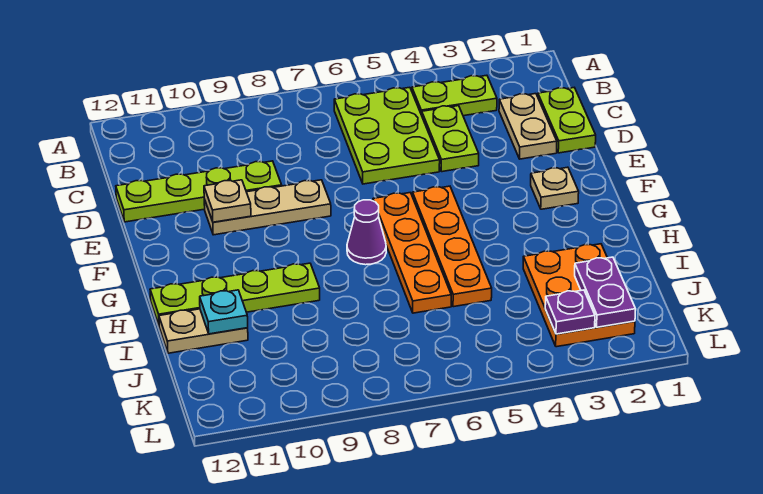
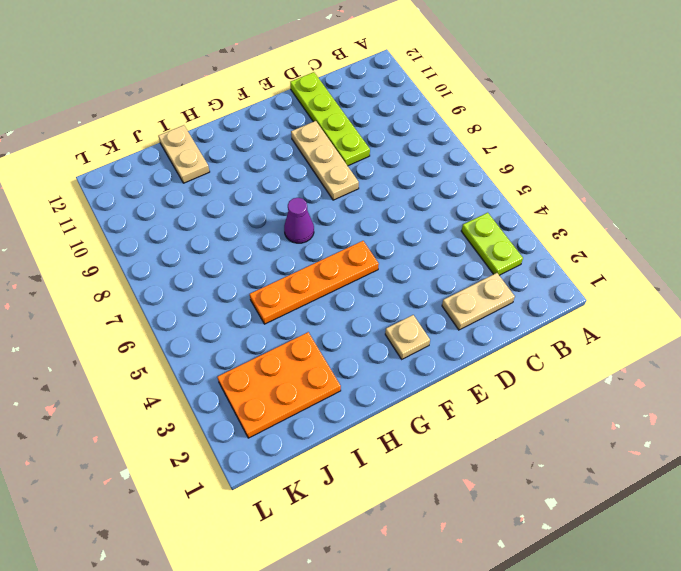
none -> lime plate B5:D6 level 1
none -> lime plate C1:D1 level 1
none -> lime plate C4:D4 level 1

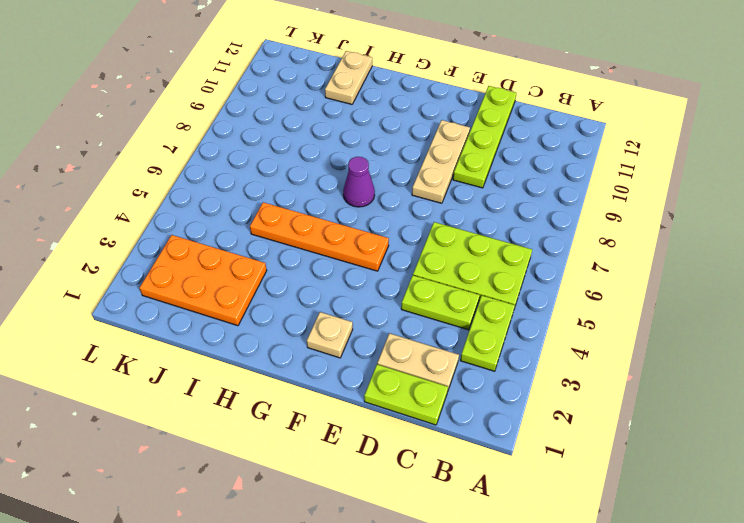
none -> orange plate F6:I6 level 1
none -> lime plate H9:H12 level 1
none -> tan plate E10 level 2

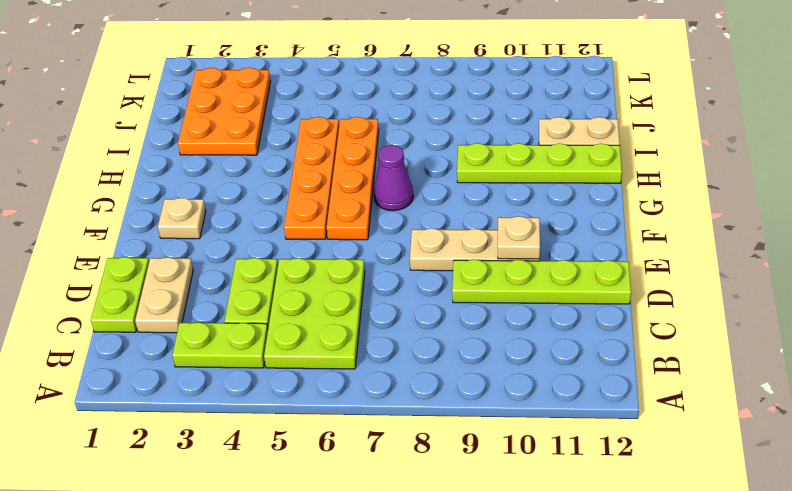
none -> cyan plate I11 level 2
none -> purple plate J2:K2 level 2
none -> purple plate K3 level 2

